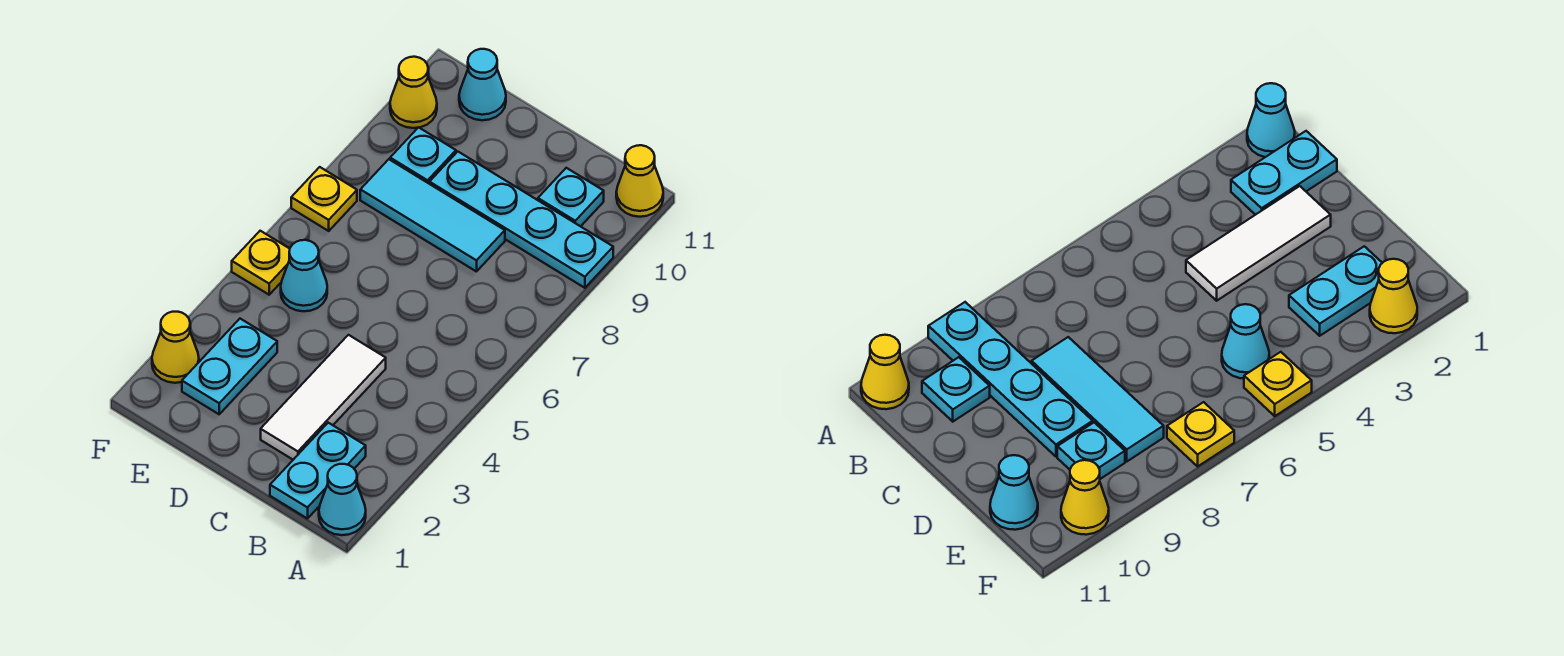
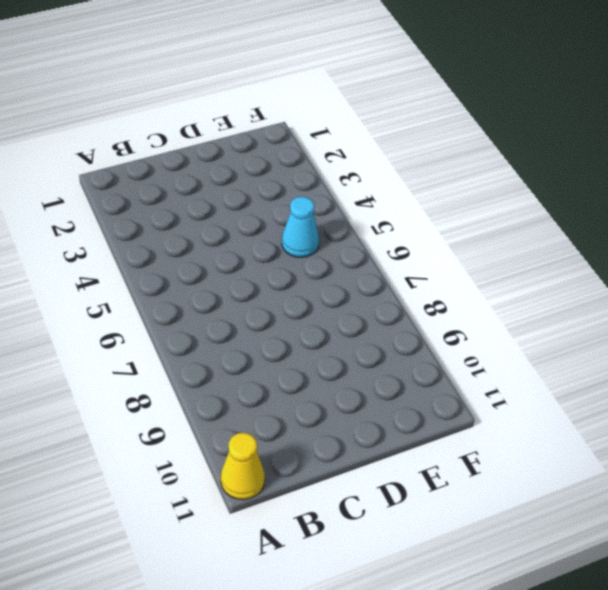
none -> cyan cone A1 level 1
none -> cyan plate A9:D9 level 1
none -> cyan plate B1:B2 level 1

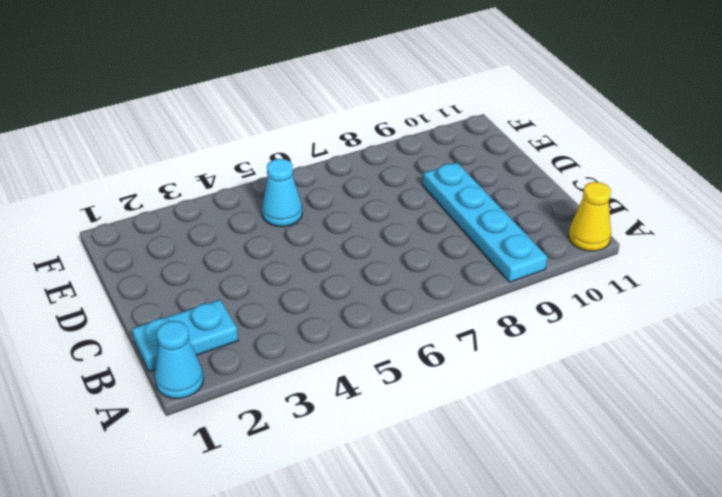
none -> cyan plate B10 level 1
none -> white tile C2:C4 level 1
none -> cyan tile C8:E8 level 1

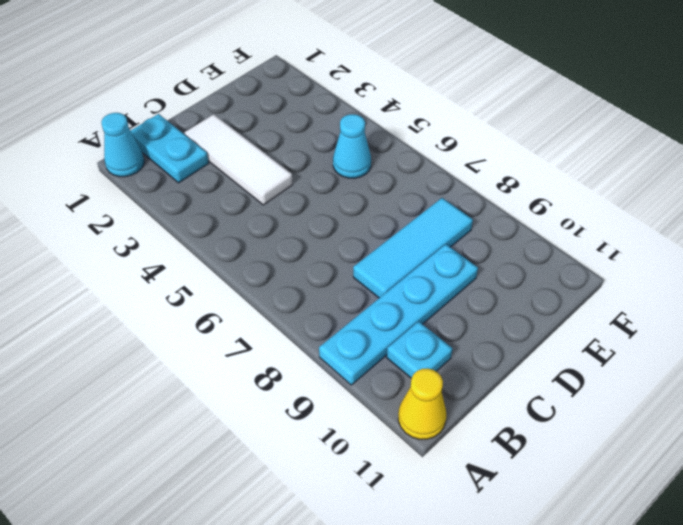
none -> cyan plate E2:E3 level 1
none -> cyan plate E9 level 1
none -> cyan cone E11 level 1

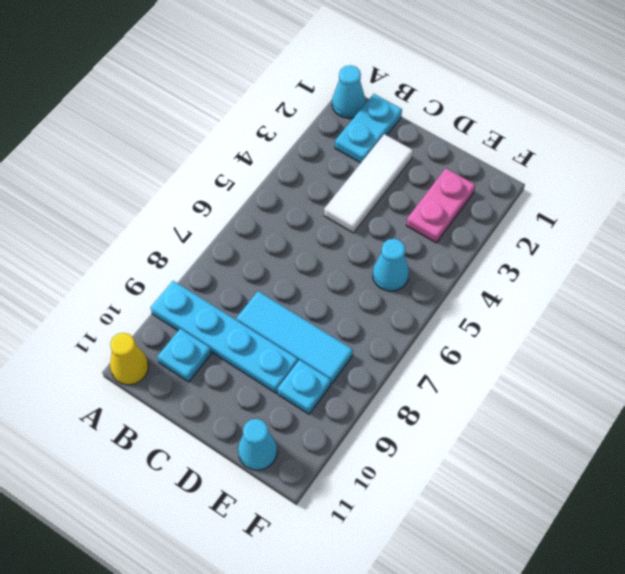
pink plate E2:E3 level 1 -> cyan plate E2:E3 level 1
none -> yellow cone F2 level 1
none -> yellow plate F5 level 1
none -> yellow plate F7 level 1

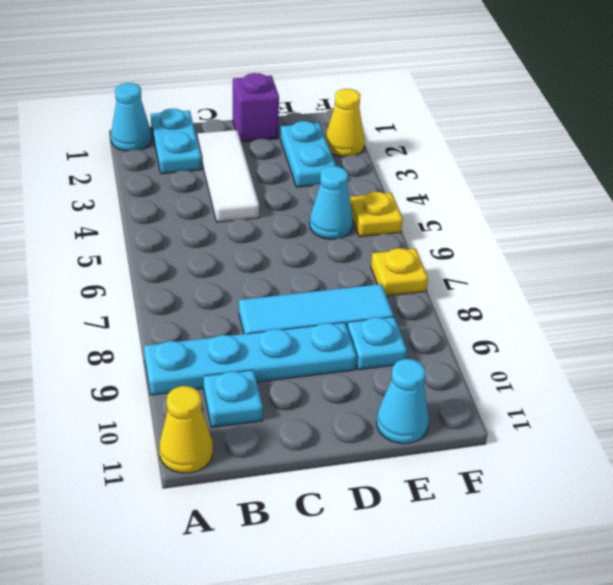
purple brick D1 level 1 -> none
none -> yellow cone F10 level 1

